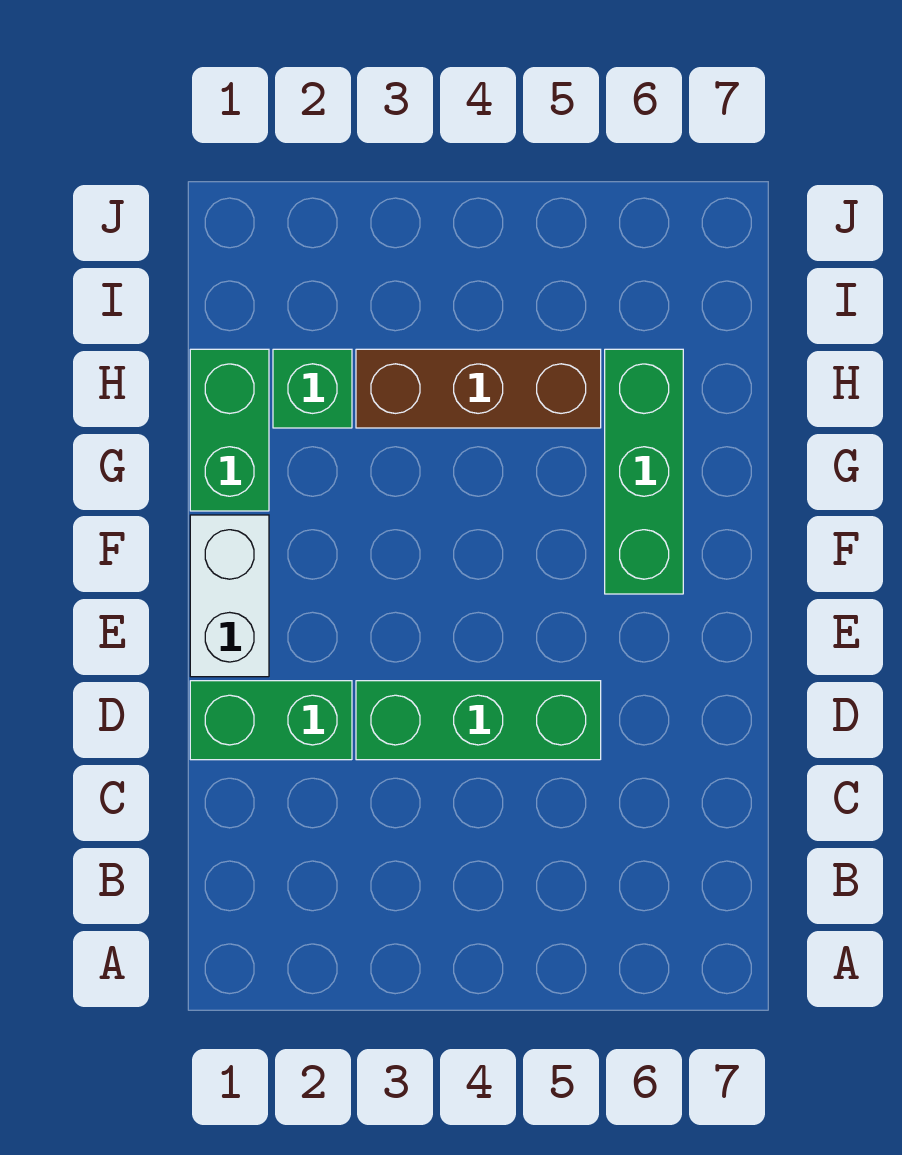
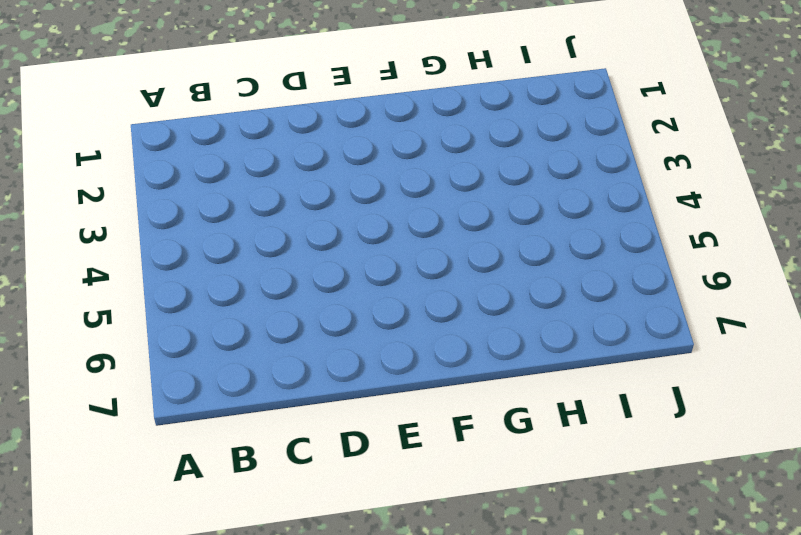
none -> green brick D1:D2 level 1
none -> green brick D3:D5 level 1

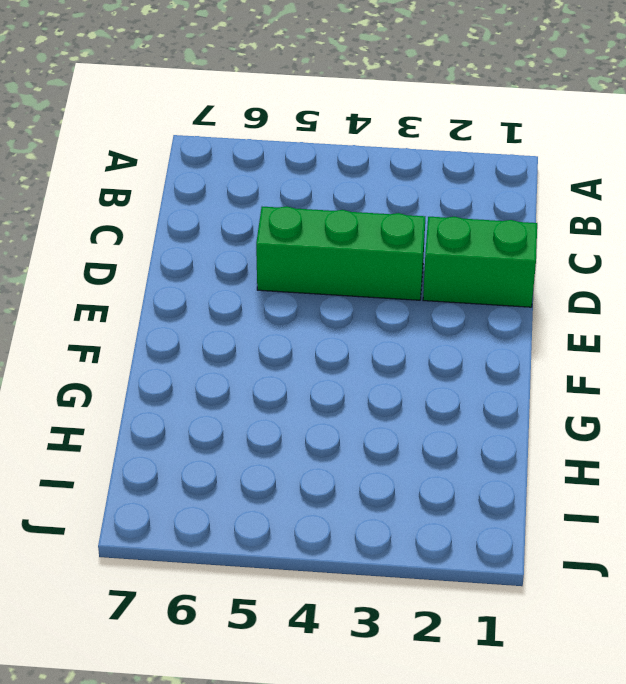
none -> white brick E1:F1 level 1
none -> green brick F6:H6 level 1

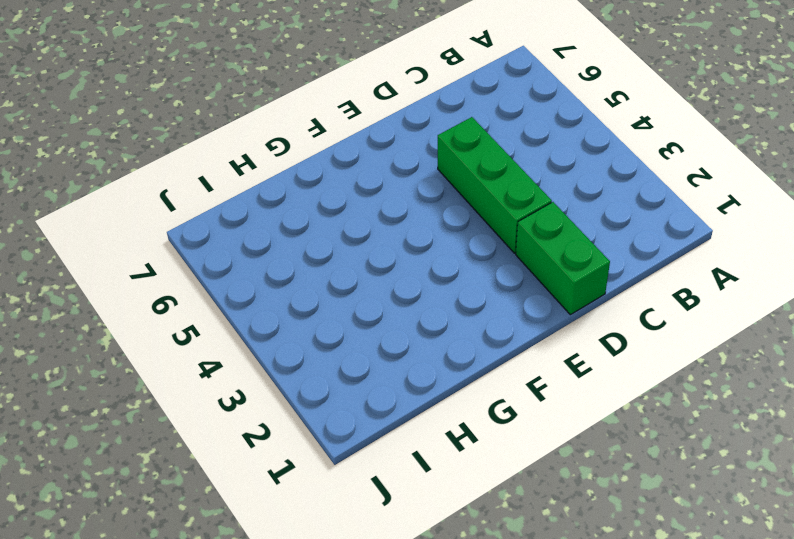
none -> white brick E1:F1 level 1
none -> green brick F6:H6 level 1

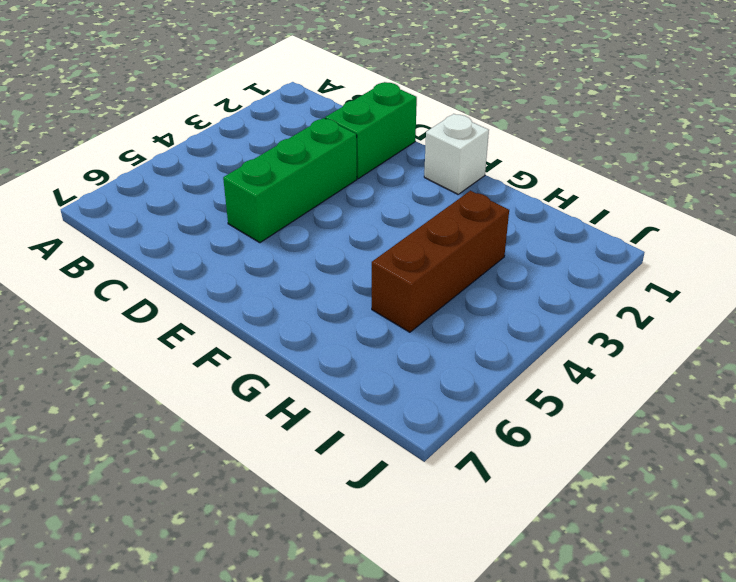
white brick F1 level 1 -> white brick E1:F1 level 1
none -> green brick F6:H6 level 1
none -> green brick G1:H1 level 1

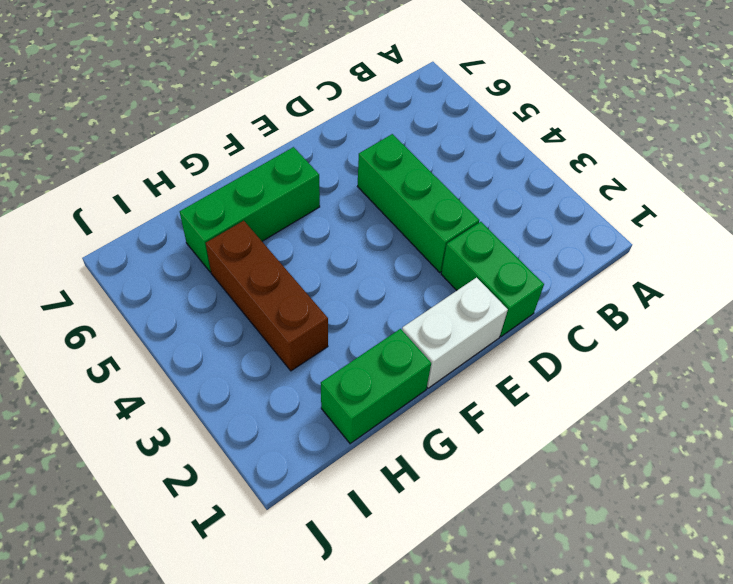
none -> green brick H2 level 1

